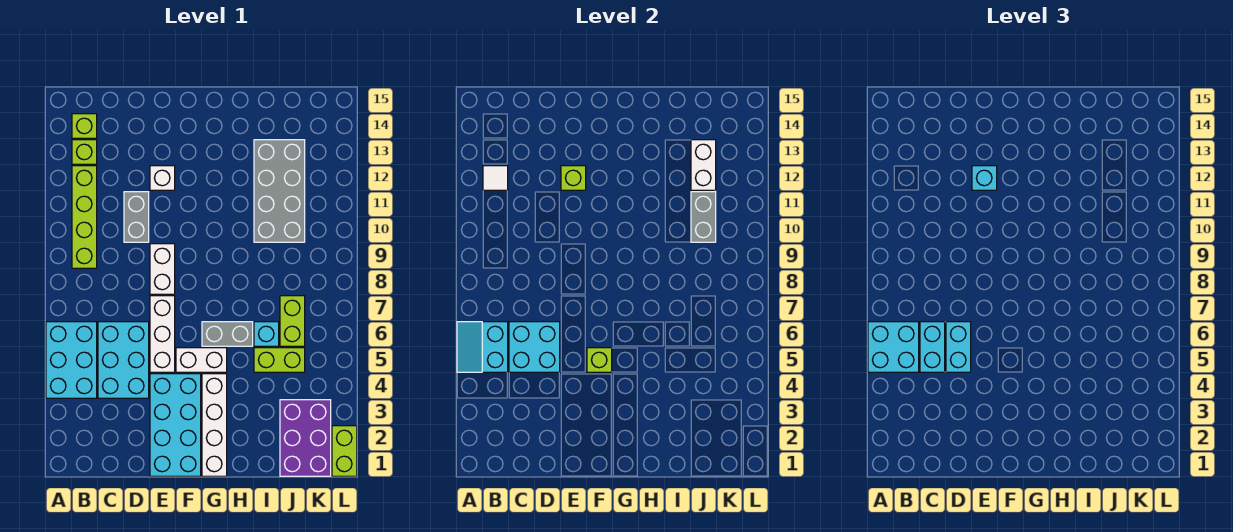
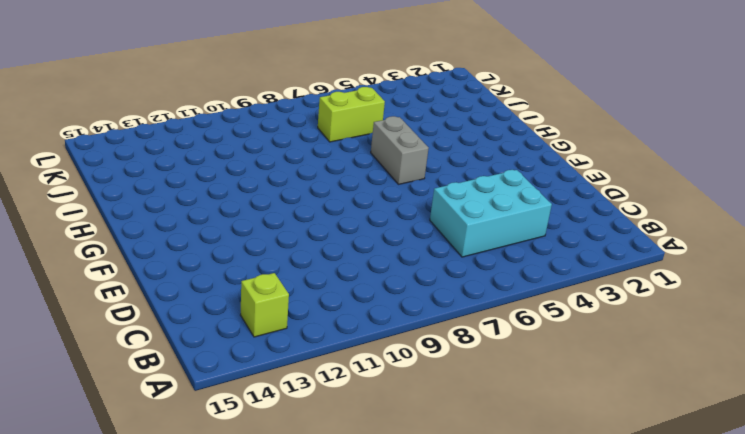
none -> cyan brick A4:B6 level 1
none -> lime brick B9:B12 level 1
none -> lime brick B14 level 1
none -> grey brick D10:D11 level 1

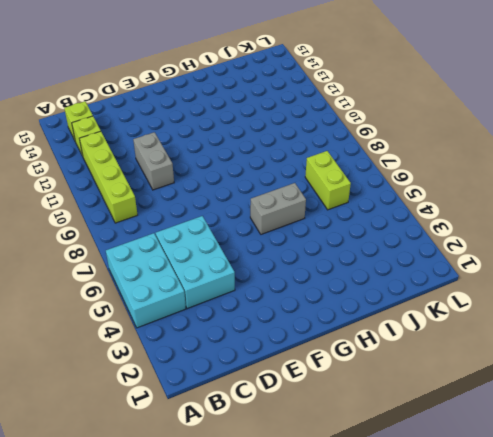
none -> cyan brick E1:F4 level 1
none -> white brick E5:E7 level 1
none -> white brick E8:E9 level 1
none -> white brick E12 level 1

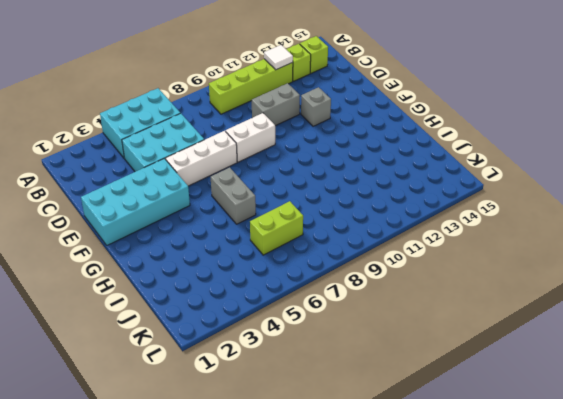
grey brick E12 level 1 -> white brick E12 level 1
none -> white brick F5:G5 level 1
none -> white brick G1:G4 level 1
none -> lime brick I5:J5 level 1
none -> cyan brick I6 level 1

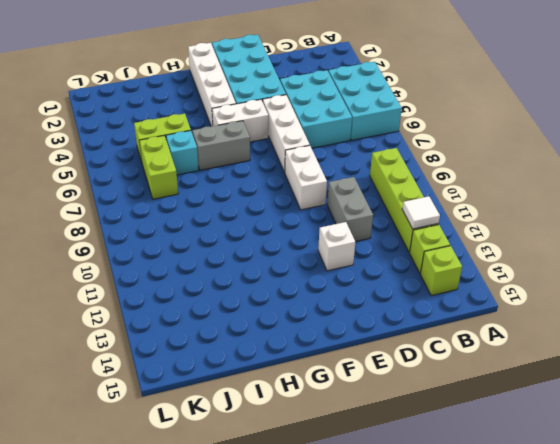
none -> grey brick I10:J13 level 1
none -> purple brick J1:K3 level 1
none -> lime brick L1:L2 level 1
none -> cyan slope A5:B6 level 2 top B

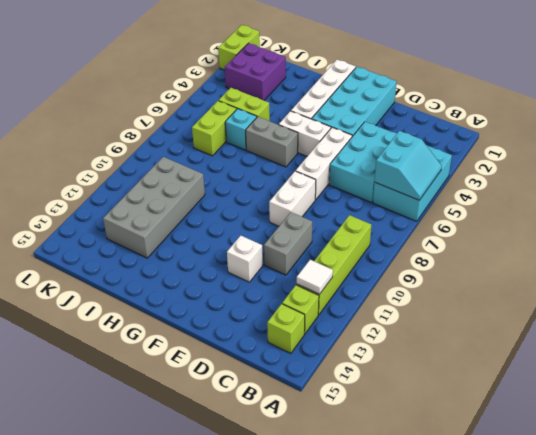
purple brick J2:K3 level 1 -> purple brick J1:K3 level 1
none -> cyan brick C5:D6 level 2
none -> lime brick E12 level 2
none -> lime brick F5 level 2
none -> grey brick J10:J11 level 2

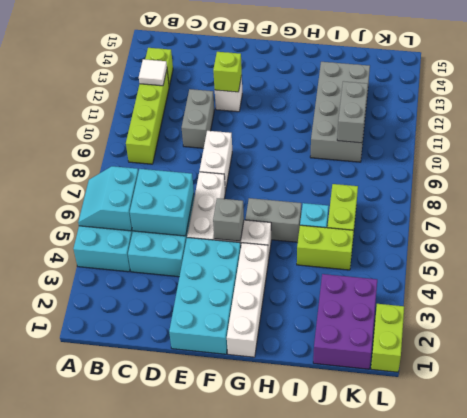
grey brick F5 level 2 -> lime brick F5 level 2
none -> lime brick B14 level 1
none -> white brick J12:J13 level 2
none -> cyan brick A5:B6 level 3
none -> cyan brick C5:C6 level 3

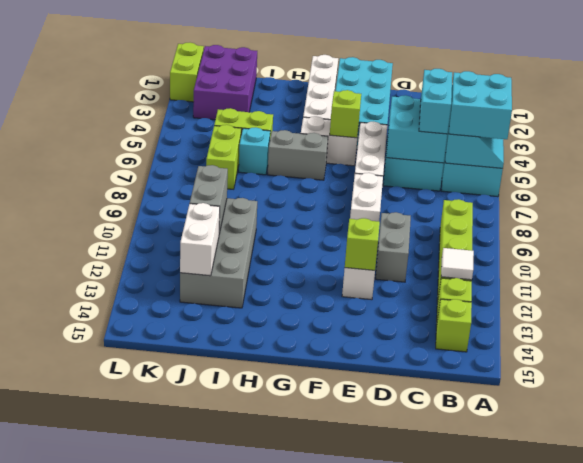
none -> cyan brick D5:D6 level 3
none -> cyan brick E12 level 3

